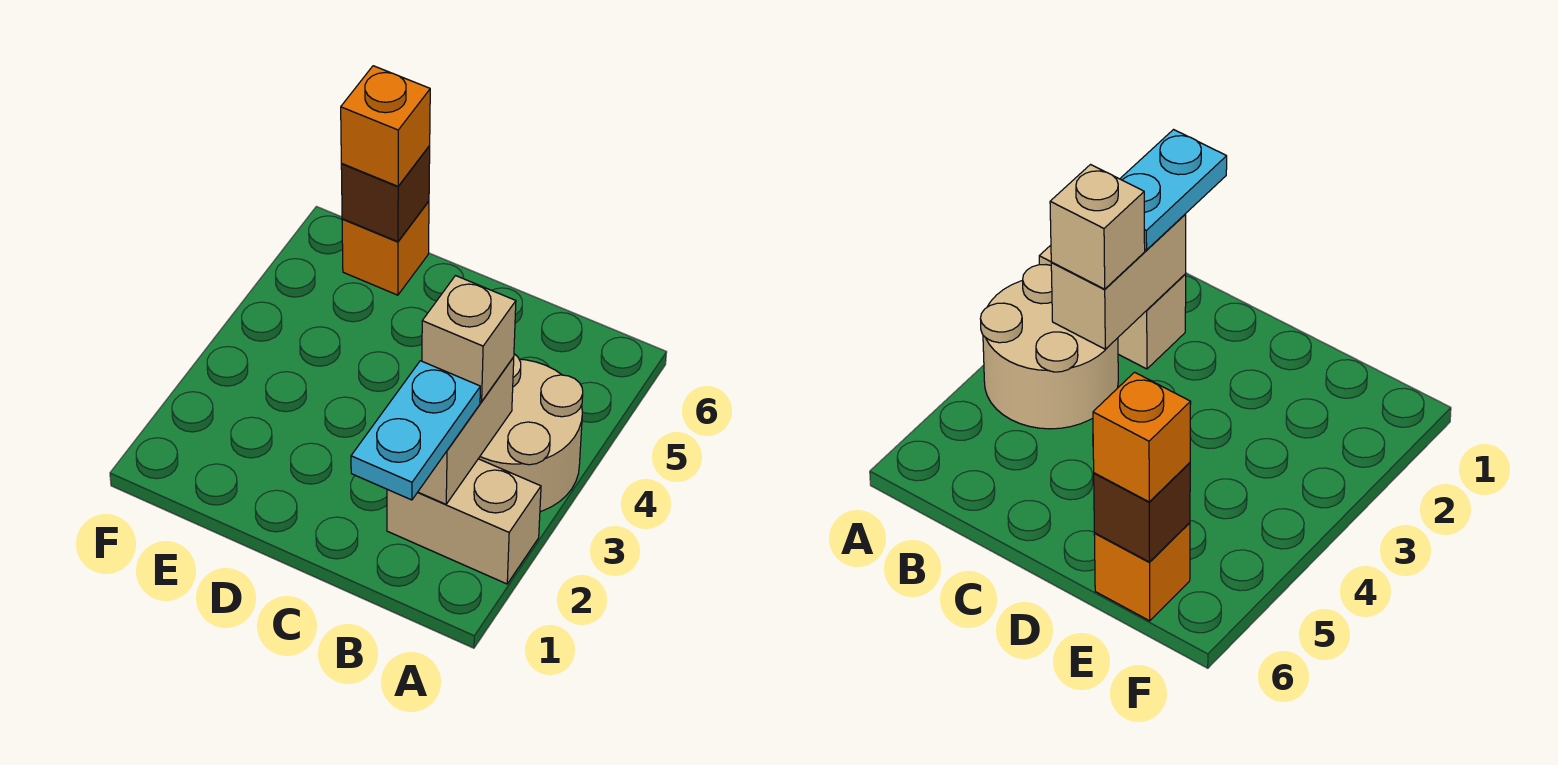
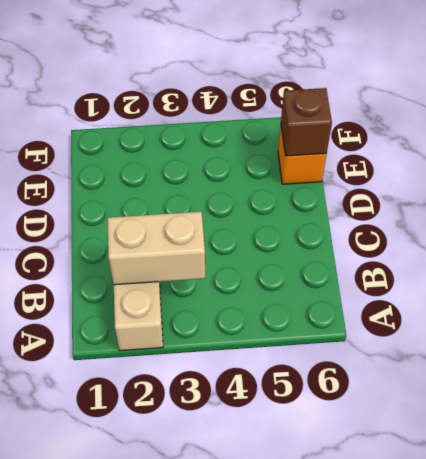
none -> tan round brick A3:B4 level 1
none -> cyan plate B1:B2 level 3

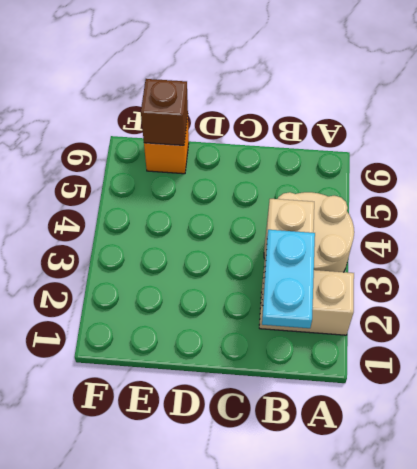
none -> tan brick B3 level 3
none -> orange brick E6 level 3

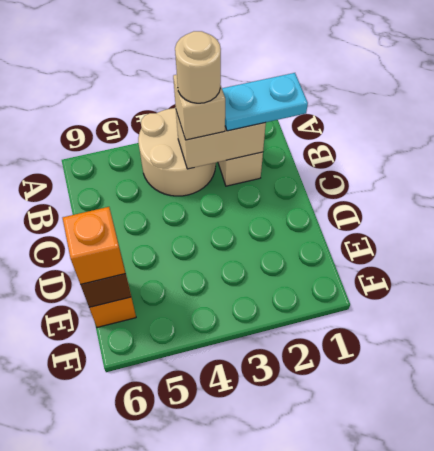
tan round brick B3 level 4 -> none

